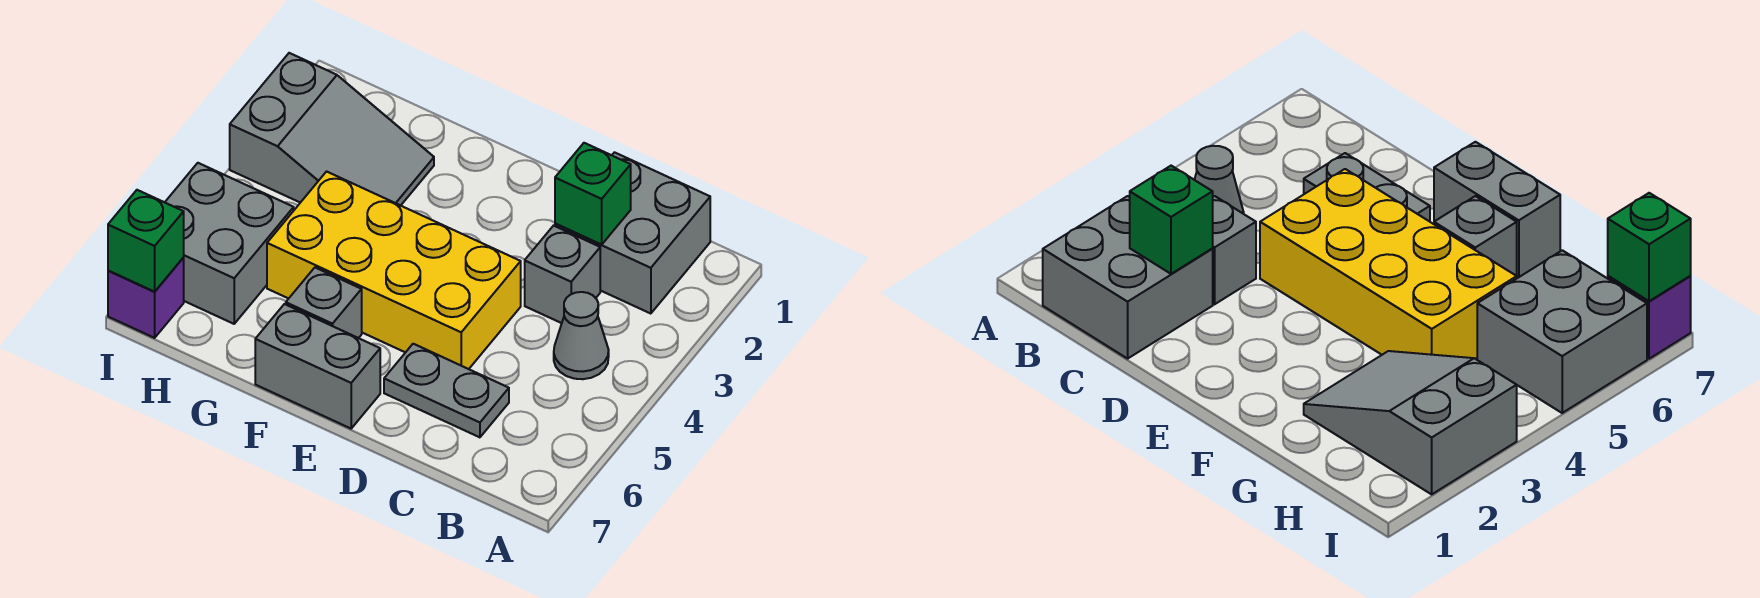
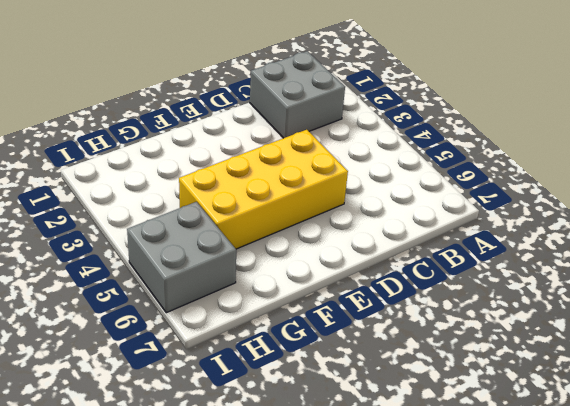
none -> grey cone B4 level 1
none -> grey brick C3 level 1
none -> grey plate C6:D6 level 1

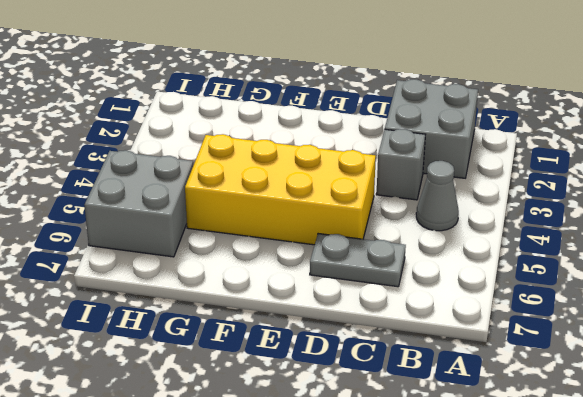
none -> grey brick E7:F7 level 1
none -> grey brick F6 level 1
none -> grey slope G2:I3 level 1 top I

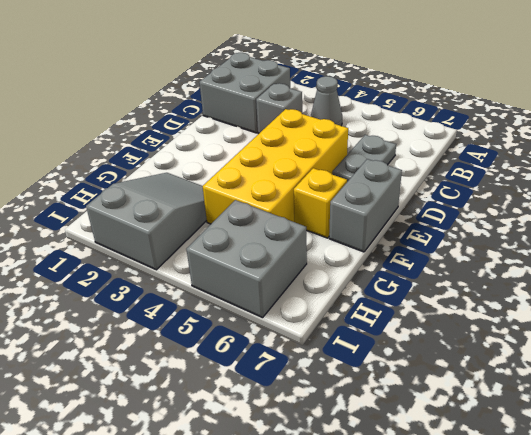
yellow brick F6 level 1 -> grey brick F6 level 1
none -> purple brick I7 level 1
none -> green brick C2 level 2
none -> green brick I7 level 2

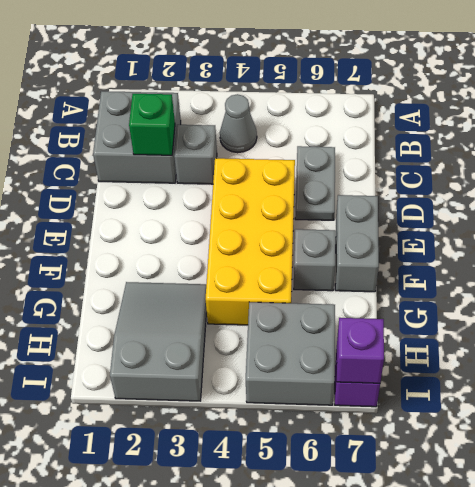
purple brick I7 level 2 -> green brick I7 level 2

